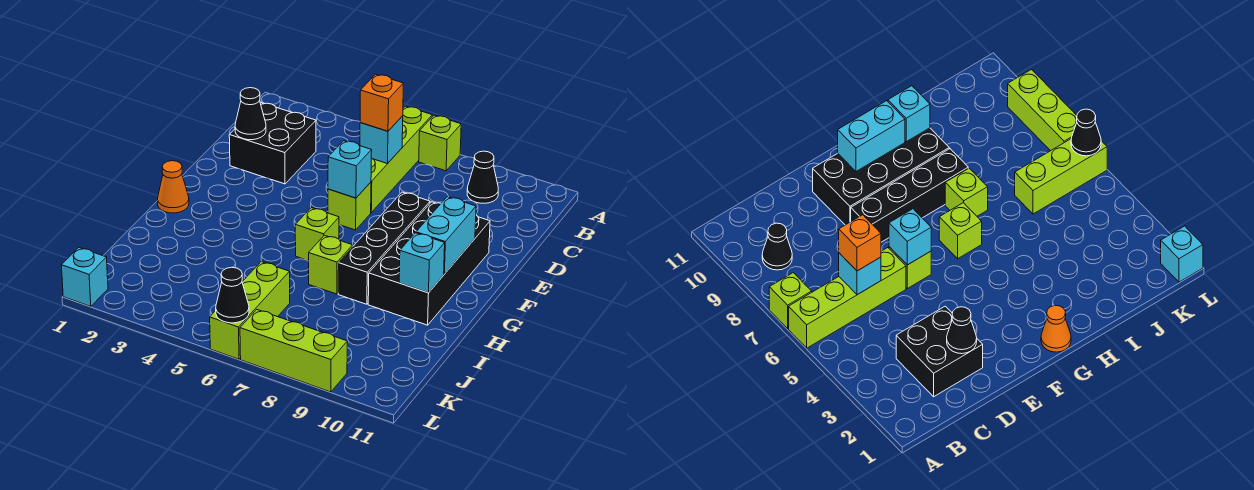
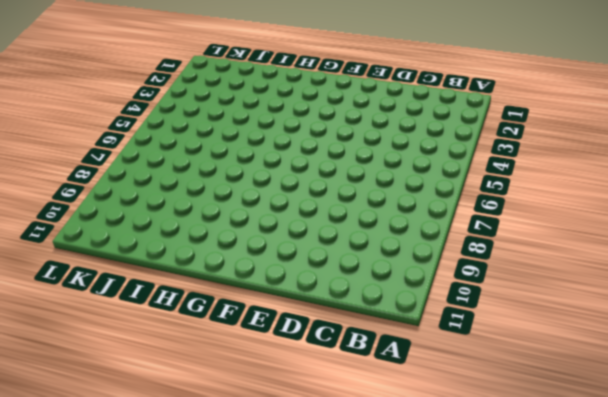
none -> lime brick A6:D6 level 1
none -> lime brick A7 level 1
none -> black cone B9 level 1

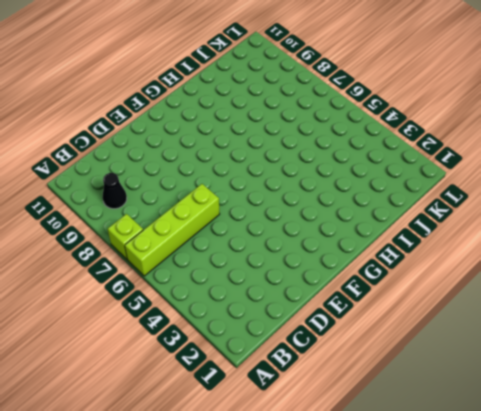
none -> black brick C2:D3 level 1
none -> lime brick E6 level 1
none -> black brick E8:H8 level 1

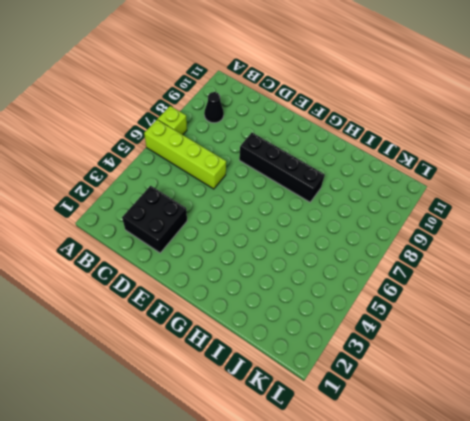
none -> lime brick E6 level 1
none -> black brick E9:H10 level 1
none -> orange cone G1 level 1

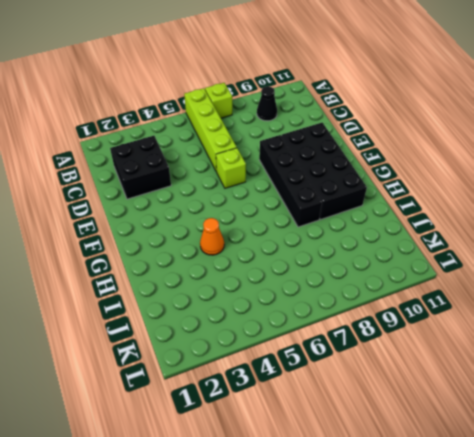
orange cone H4 level 1 -> orange cone G1 level 1
none -> lime brick G6 level 1
none -> lime brick H7 level 1
none -> lime brick J6:L6 level 1

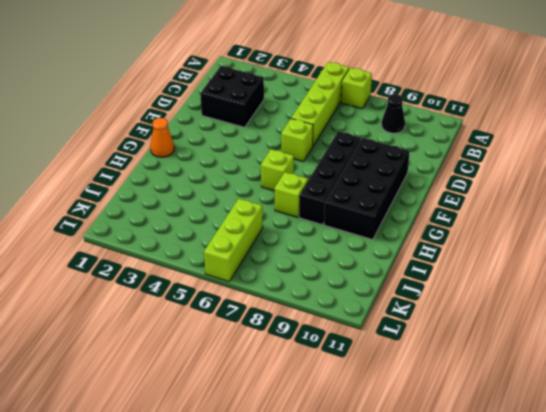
none -> cyan brick L1 level 1
none -> lime brick L7:L9 level 1
none -> cyan brick C6 level 2

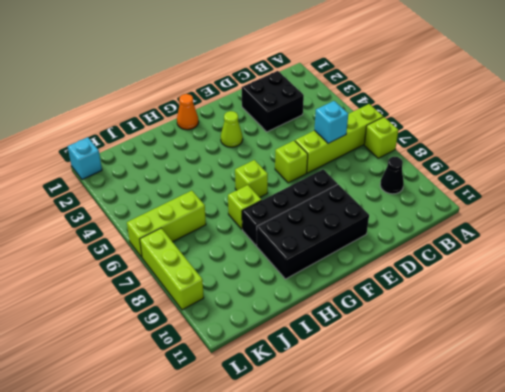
lime cone F3 level 1 -> none
none -> black cone D2 level 2
none -> cyan brick E6 level 2
none -> cyan brick F10:G10 level 2

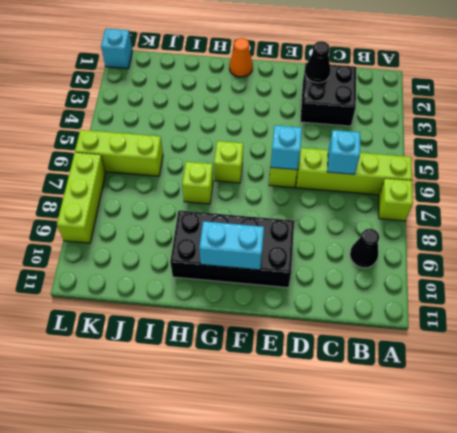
none -> black brick E8:H8 level 1
none -> cyan brick H10 level 2
none -> black cone L6 level 2

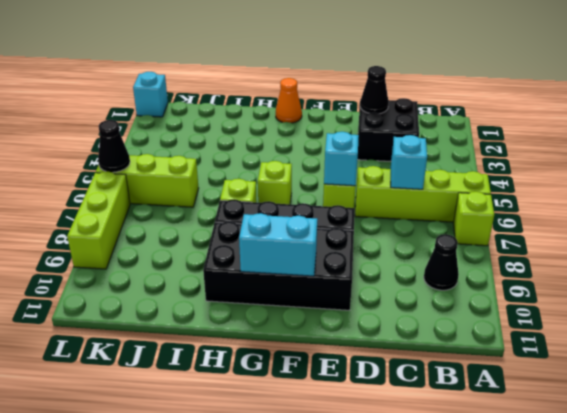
none -> cyan brick H10 level 2
none -> orange brick C6 level 3

